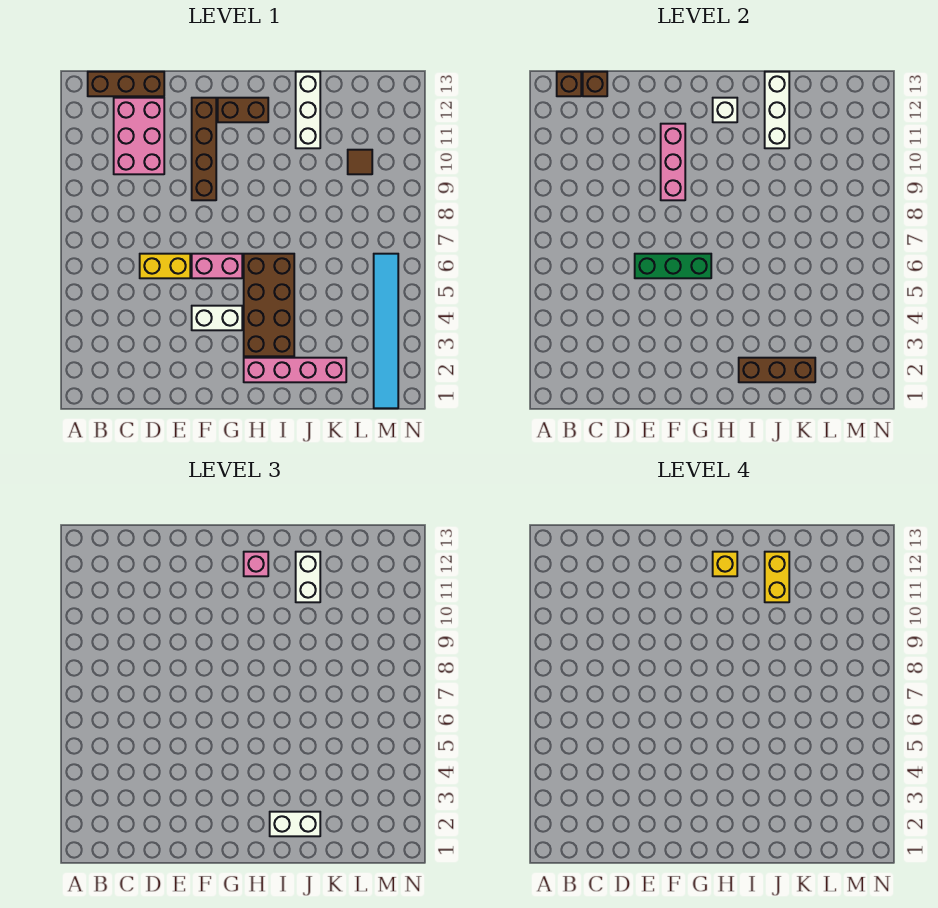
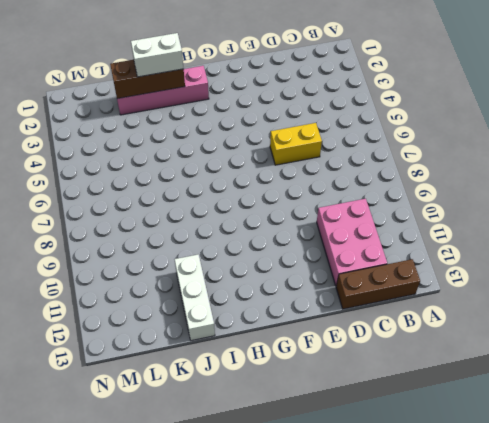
none -> white brick F4:G4 level 1
none -> pink brick F6:G6 level 1
none -> brown brick F9:F12 level 1

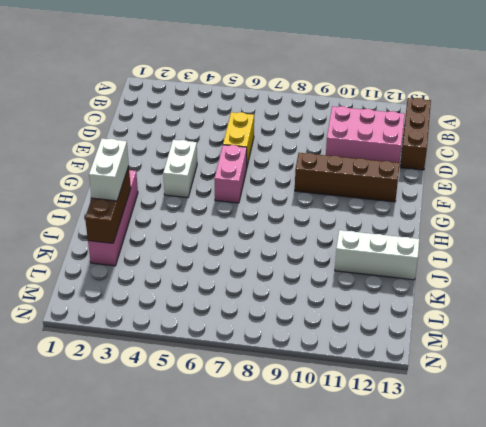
none -> brown brick G12:H12 level 1
none -> brown brick H3:I6 level 1
none -> brown tile L10 level 1

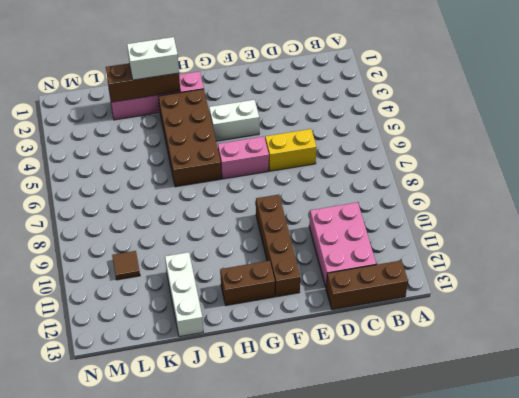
none -> cyan tile M1:M6 level 1
none -> brown brick B13 level 2
none -> brown brick C13 level 2

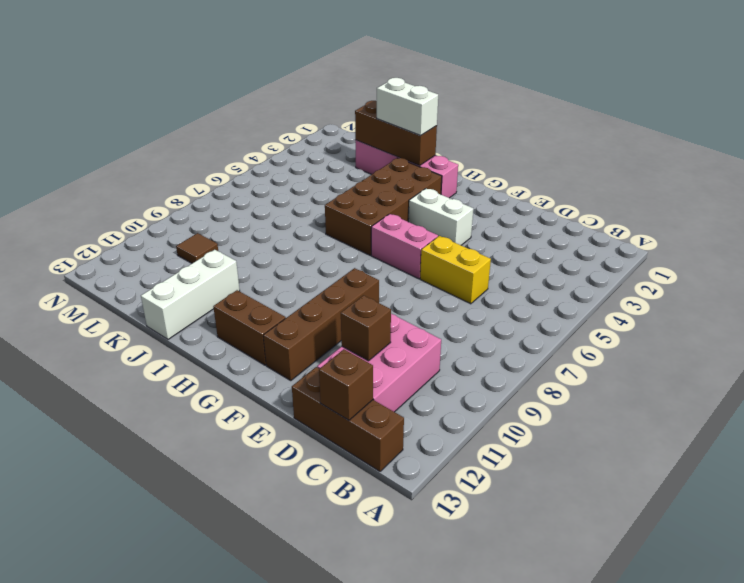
brown brick D11 level 2 -> brown brick B13 level 2
none -> cyan tile M1:M6 level 1
none -> green brick E6:G6 level 2
none -> pink brick F9:F11 level 2

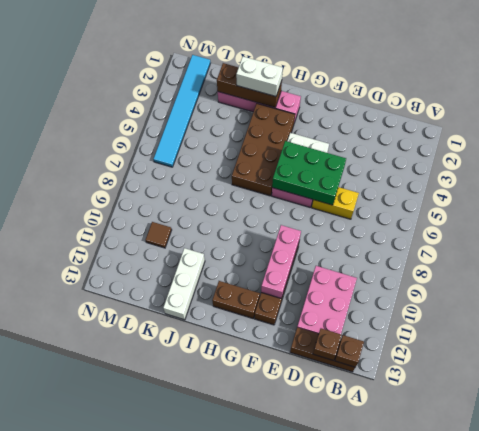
green brick E5:G6 level 2 -> green brick E6:G6 level 2
none -> white brick H12 level 2
none -> white brick J11:J13 level 2
none -> pink brick H12 level 3

